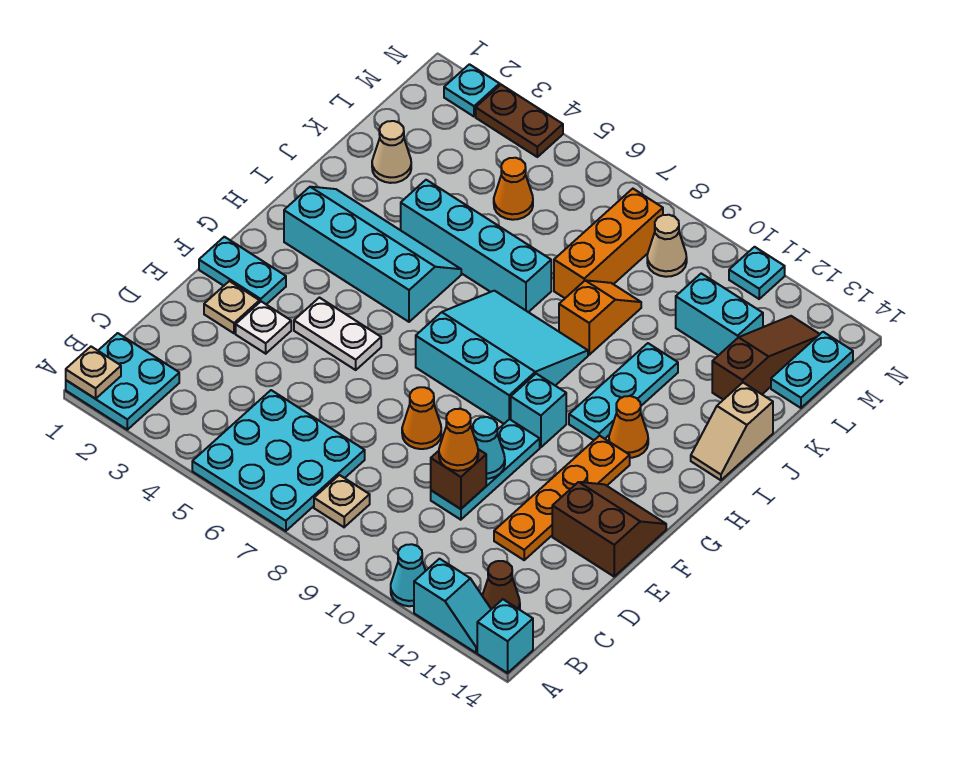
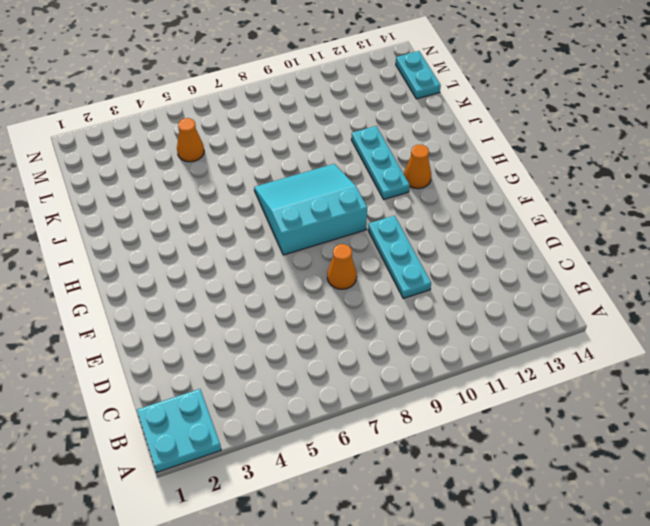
none -> cyan plate A5:C7 level 1
none -> cyan cone A11 level 1
none -> cyan slope A12:A13 level 1 top 12
none -> cyan brick A14 level 1

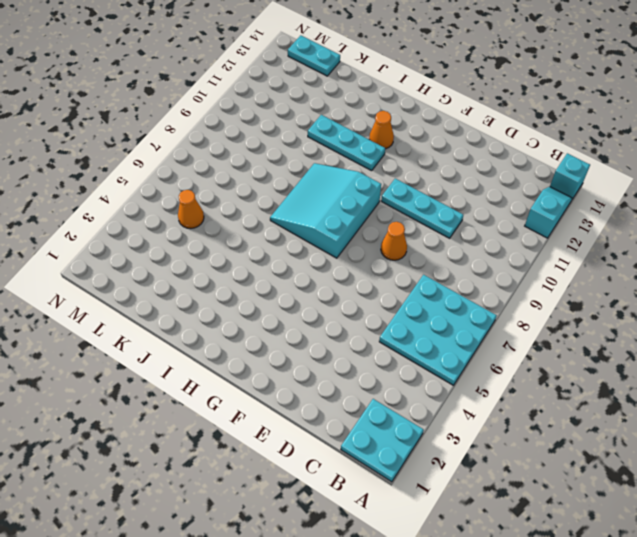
none -> cyan cone A11 level 1
none -> tan plate B8 level 1
none -> brown cone B13 level 1
none -> orange plate D12:G12 level 1

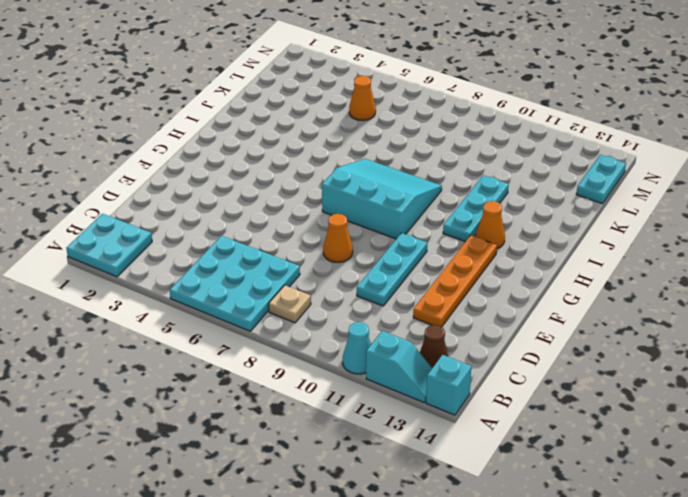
none -> tan plate E2 level 1
none -> white plate E3 level 1
none -> brown slope E13:F14 level 1 top E
none -> cyan plate F1:F2 level 1

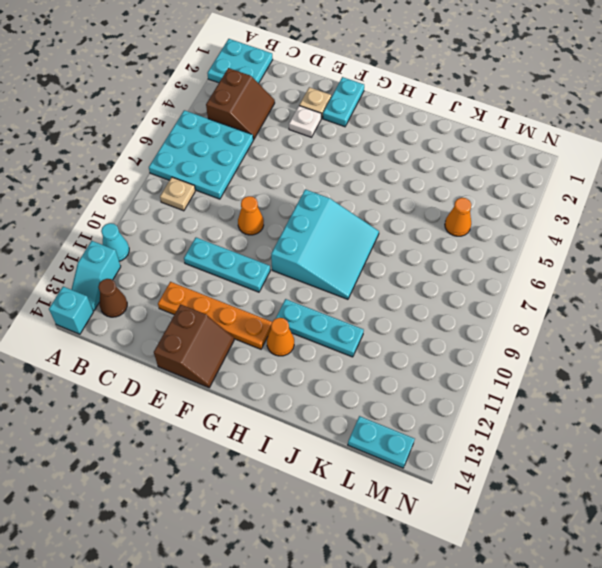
brown slope B3:C4 level 1 top B -> none
none -> white plate F4:F5 level 1
none -> cyan brick G10 level 1
none -> cyan slope H2:I5 level 1 top H
none -> tan slope I14:J14 level 1 top J

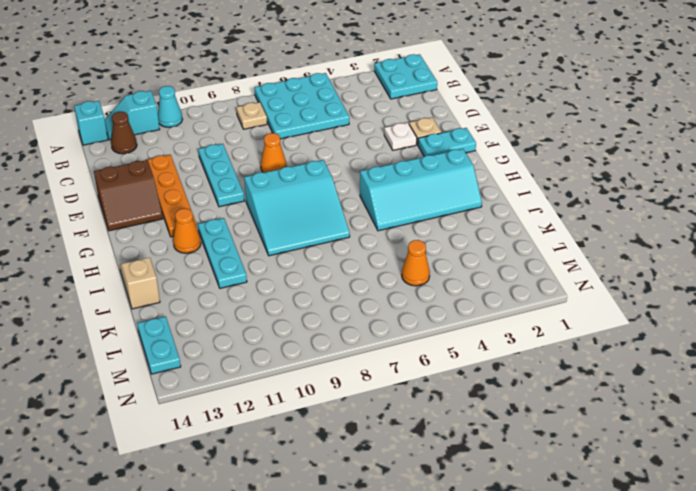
none -> white plate F4:F5 level 1
none -> cyan brick G10 level 1
none -> cyan brick J4:J7 level 1
none -> orange slope J9:K9 level 1 top J

